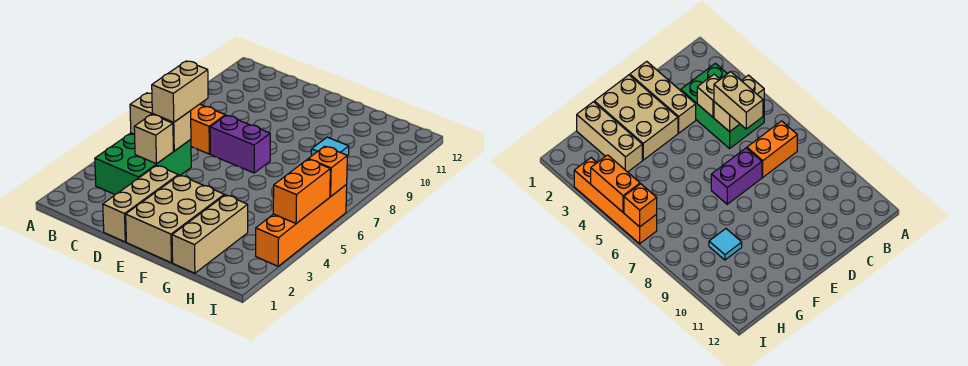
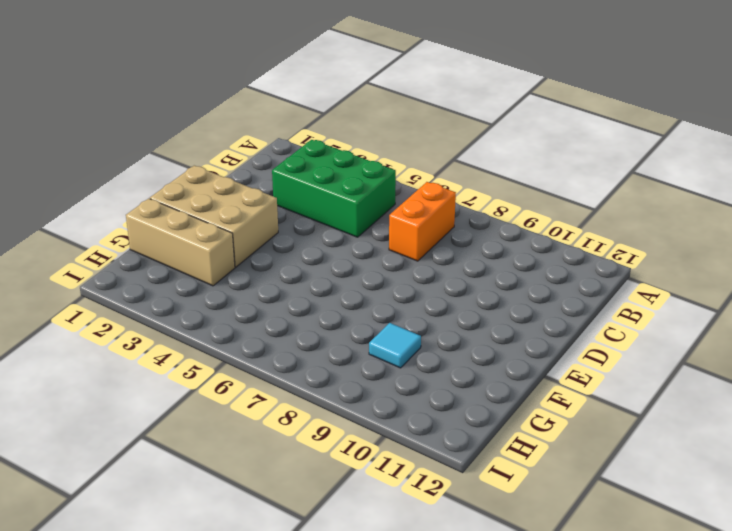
none -> tan brick D1:D3 level 1
none -> purple brick D7:E7 level 1
none -> orange brick I3:I6 level 1

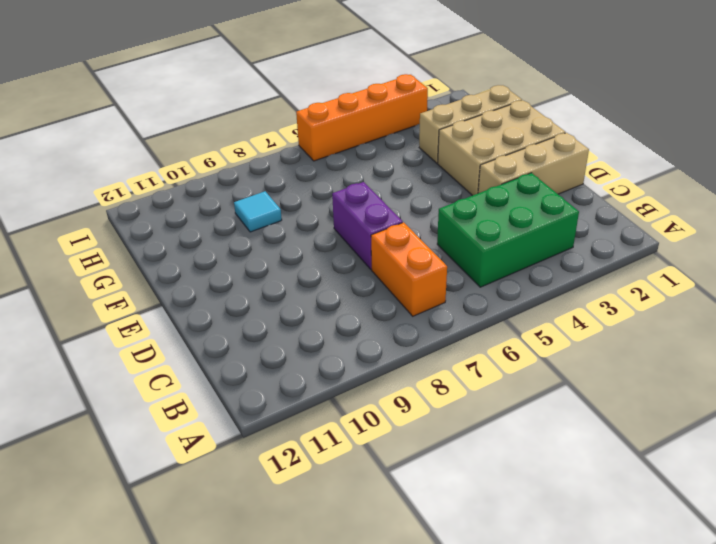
none -> tan brick B5:C5 level 2
none -> tan brick C4 level 2
none -> orange brick I4:I5 level 2

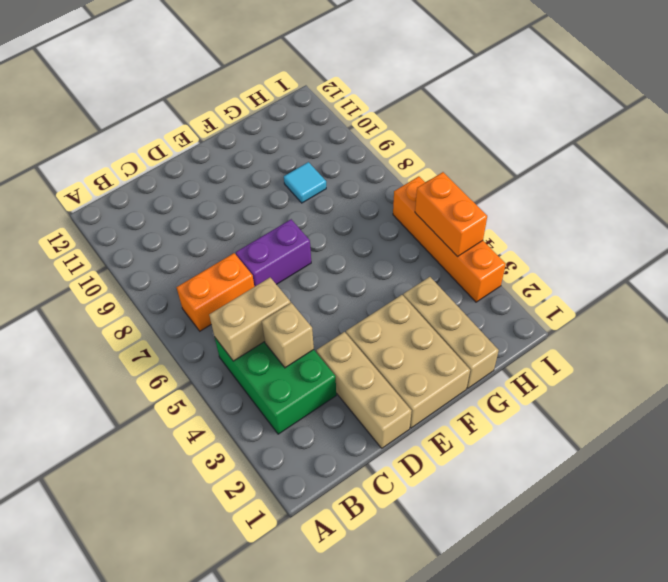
none -> orange brick I6 level 2
none -> tan brick C5:C6 level 3

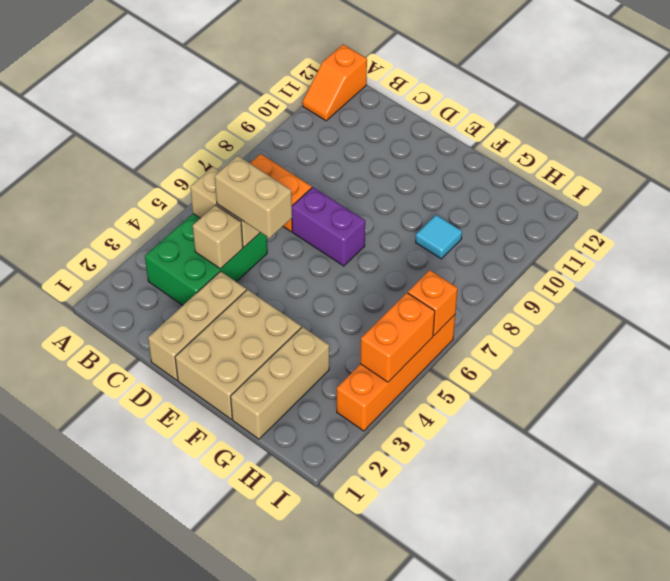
orange slope A11:A12 level 1 top 12 -> none
tan brick C5:D5 level 3 -> tan brick C5:C6 level 3

